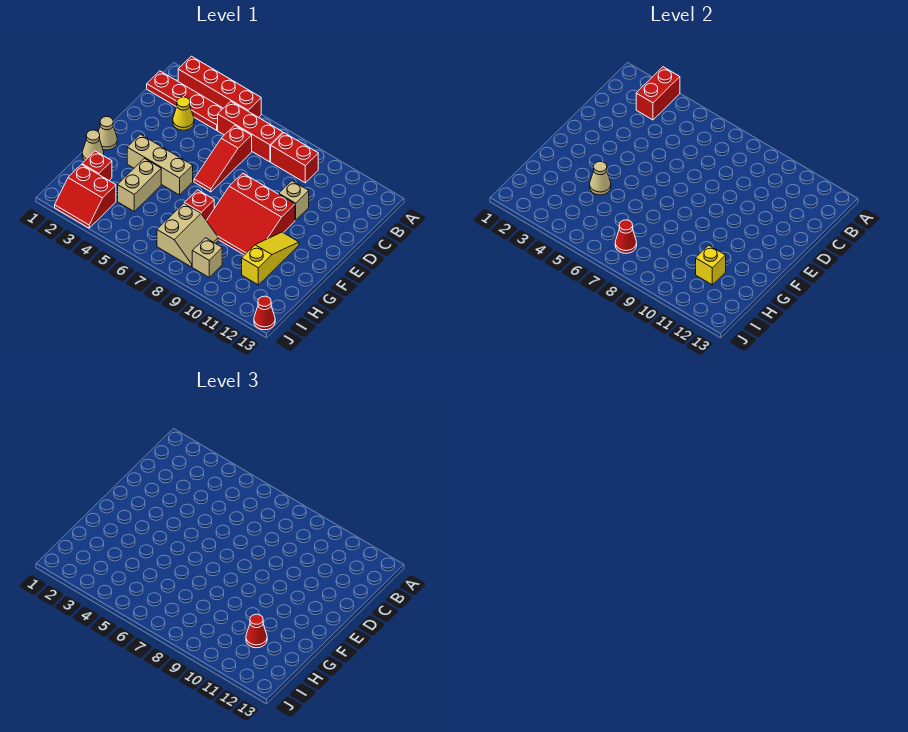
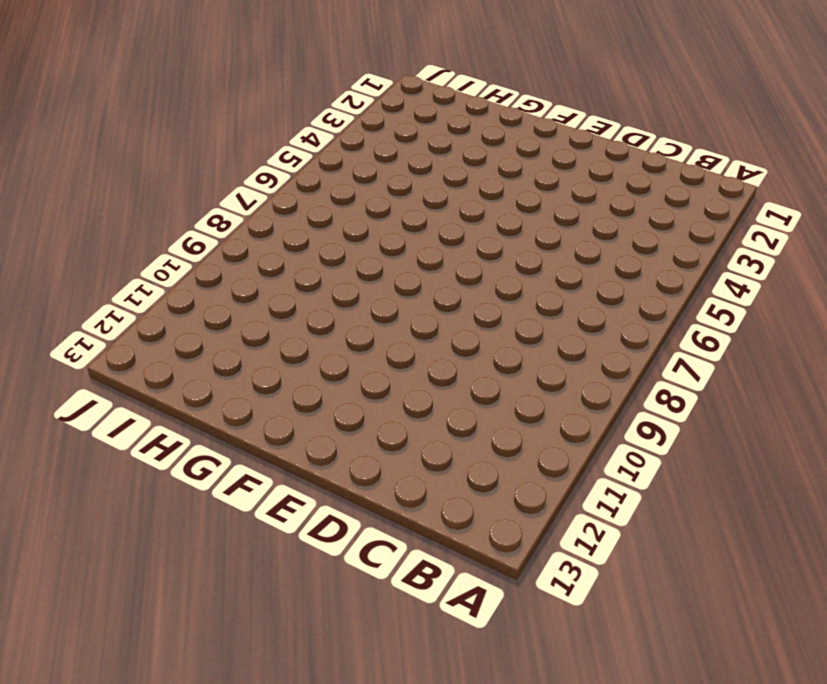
none -> red brick A2:A5 level 1
none -> red plate B1:B4 level 1
none -> red brick B5:B7 level 1

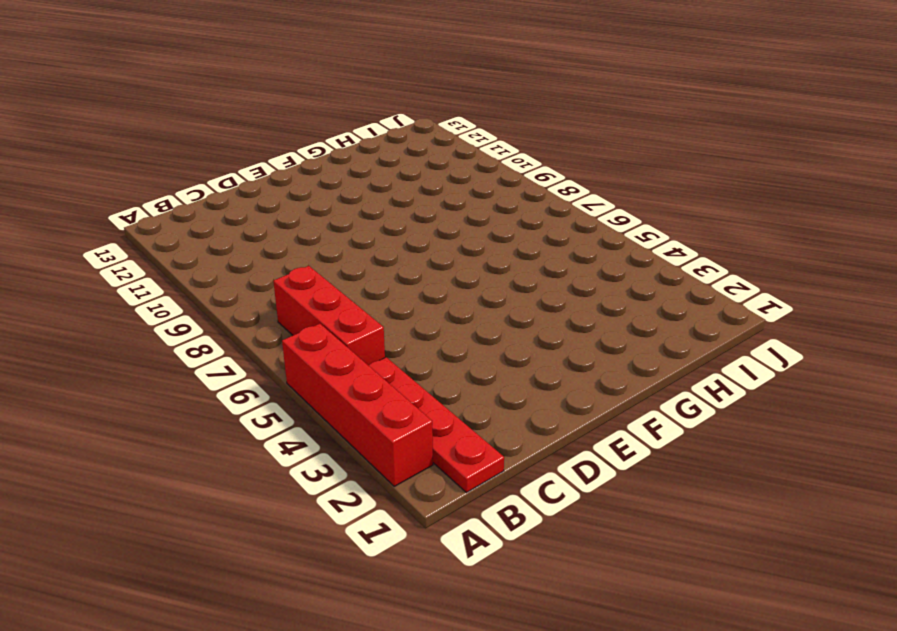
none -> red brick B8:B9 level 1
none -> yellow cone C3 level 1
none -> red slope C6:E6 level 1 top C

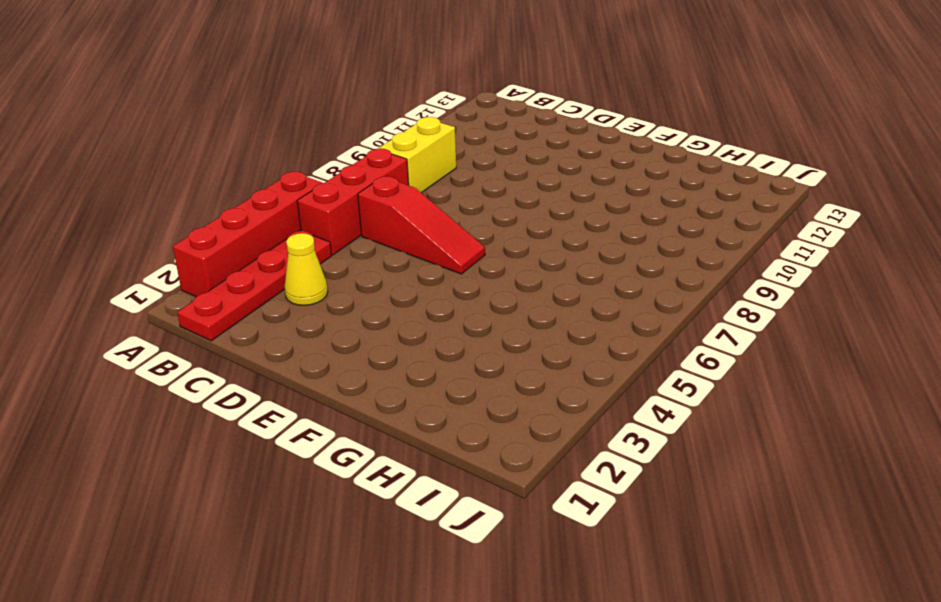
yellow brick B8:B9 level 1 -> red brick B8:B9 level 1
none -> tan brick D10 level 1
none -> red slope E8:G10 level 1 top E
none -> tan cone F1 level 1

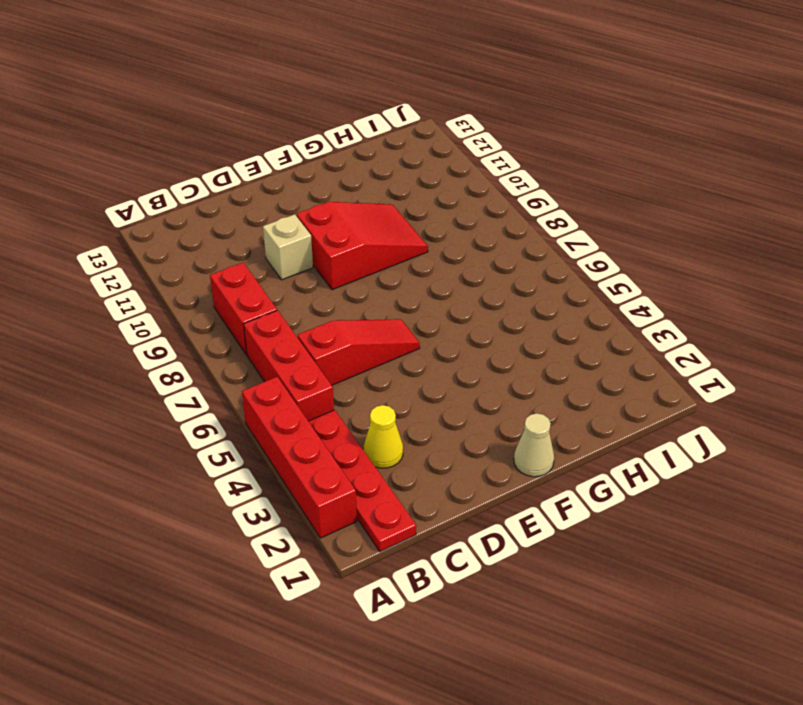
red slope E9:G10 level 1 top E -> red slope E8:G10 level 1 top E
none -> tan brick F3:F5 level 1
none -> yellow slope F11:H11 level 1 top H
none -> tan cone G1 level 1

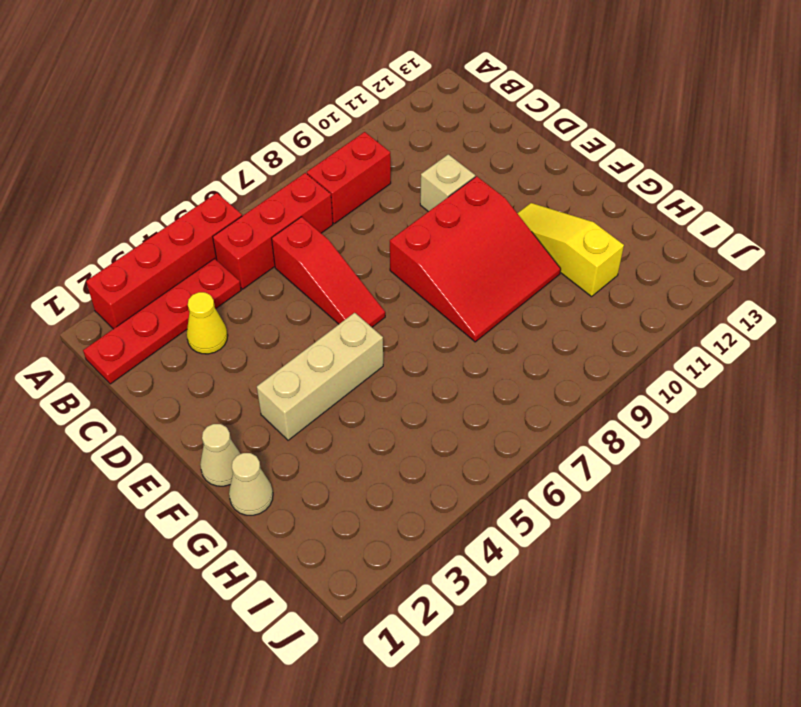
none -> tan brick G4:H4 level 1
none -> red brick G7 level 1
none -> red brick H2 level 1

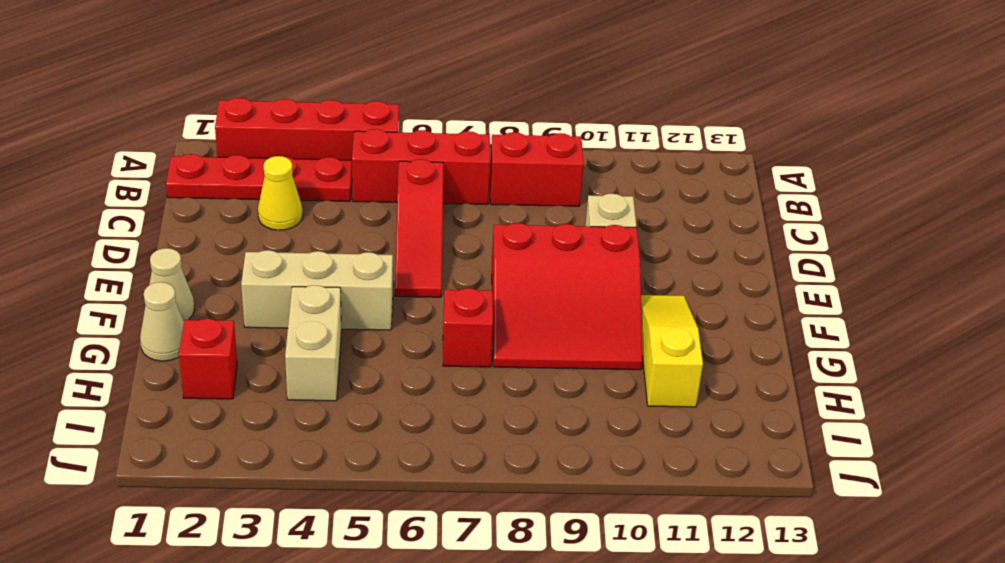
none -> tan slope H7:I8 level 1 top 7
none -> red slope I2:J3 level 1 top I
none -> tan brick I9 level 1

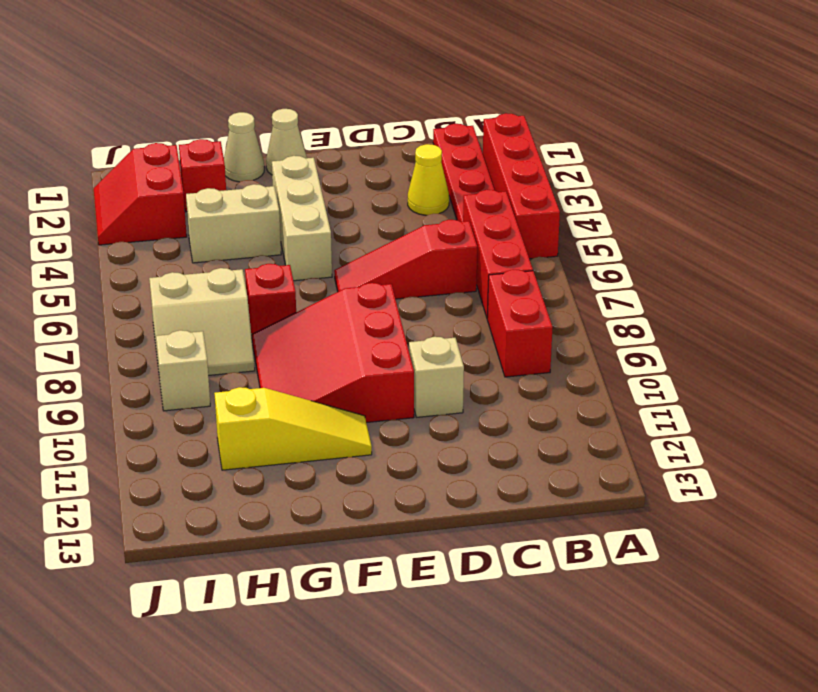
none -> red cone J13 level 1
none -> red brick A3:B3 level 2
none -> tan cone G4 level 2

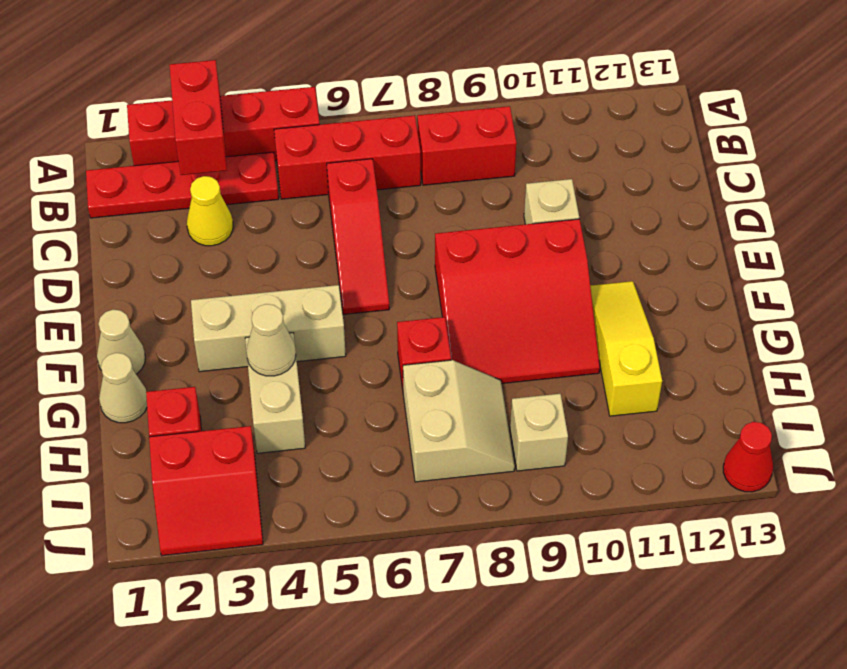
none -> yellow brick H11 level 2
none -> red cone I7 level 2
none -> red cone H11 level 3

